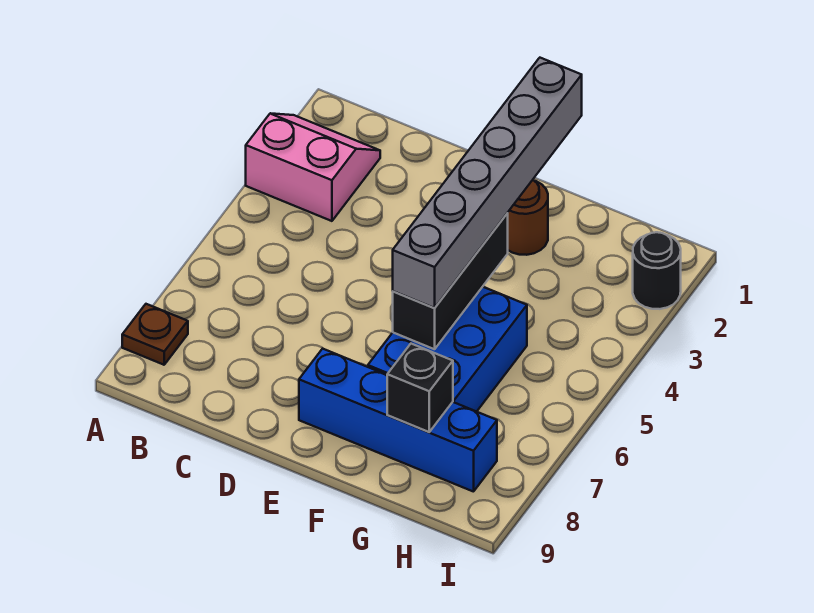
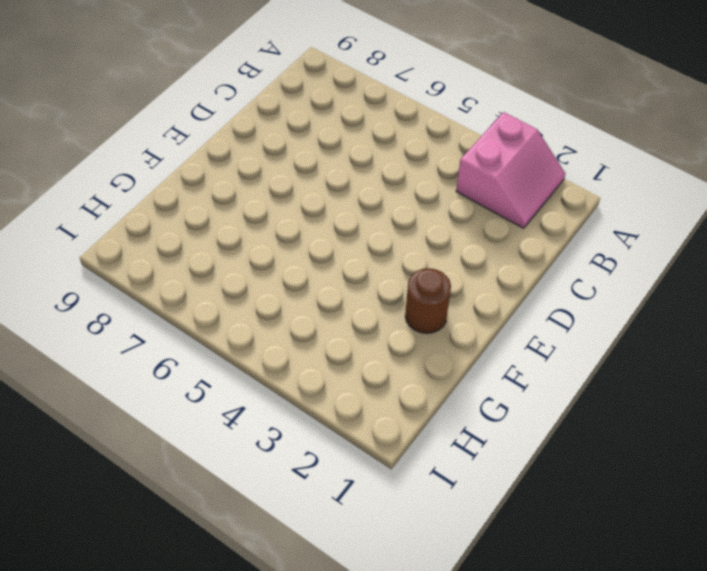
none -> brown plate A8 level 1
none -> blue brick E8:H8 level 1

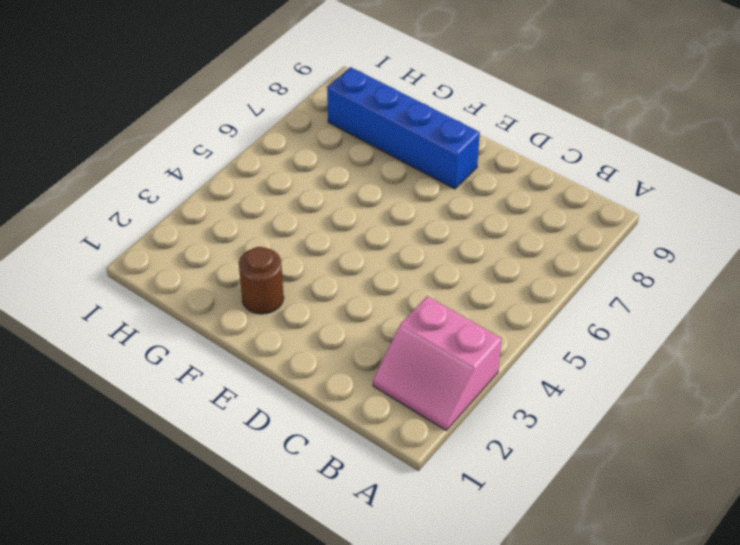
none -> brown plate A8 level 1
none -> blue brick F5:G7 level 1

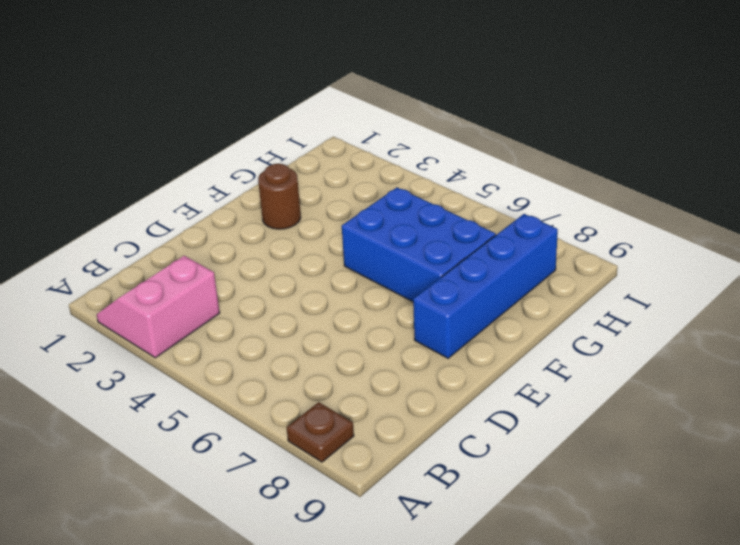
none -> black round brick I2 level 1
none -> black brick F4:F6 level 2

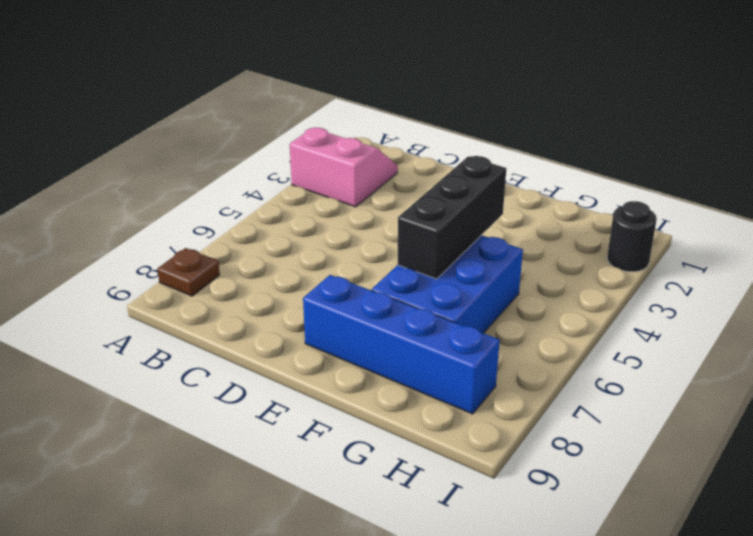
none -> brown round brick F2 level 1
none -> black brick G8 level 2

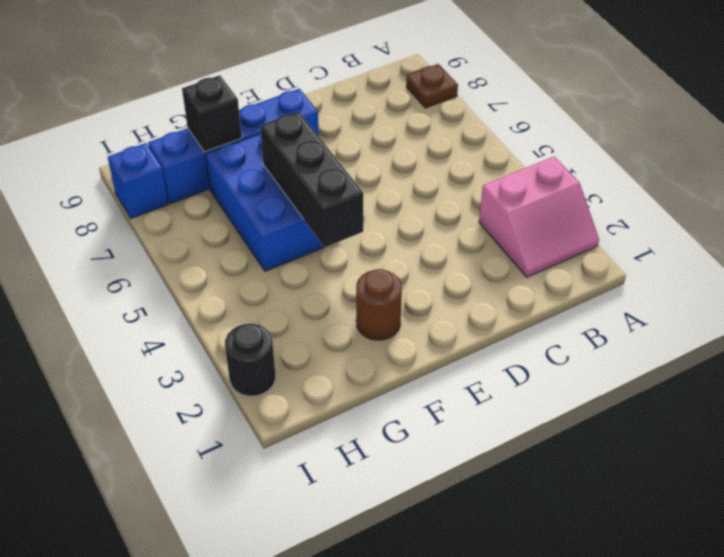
blue brick I8 level 1 -> none
none -> grey brick F1:F6 level 3

